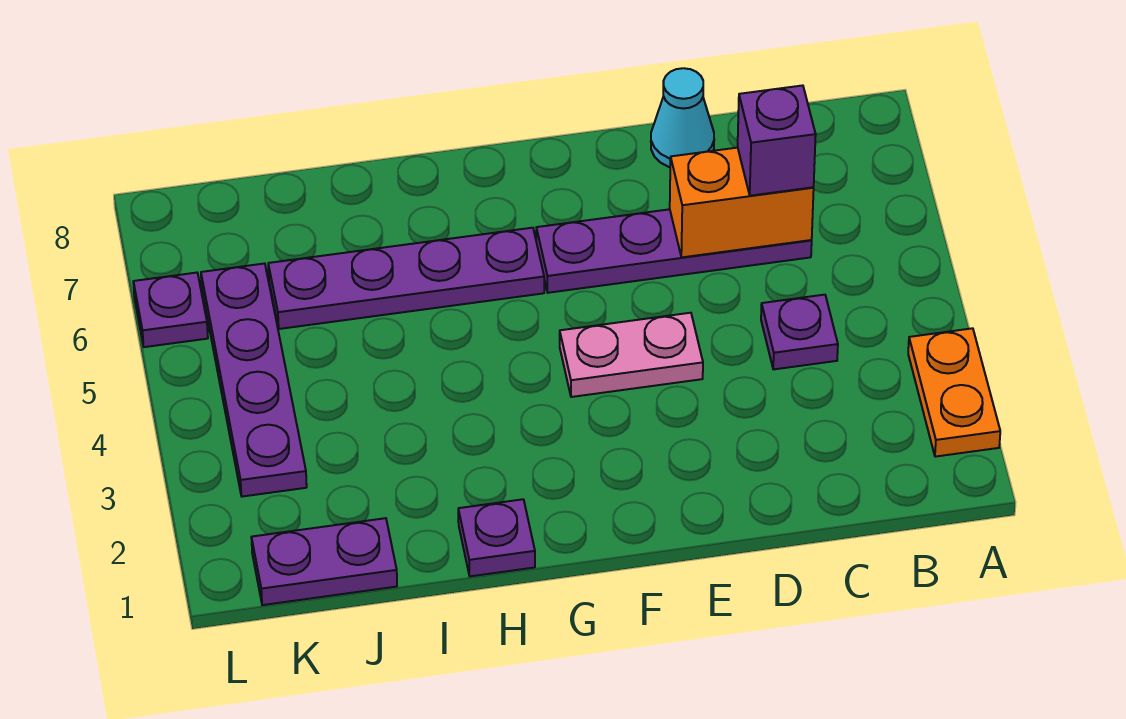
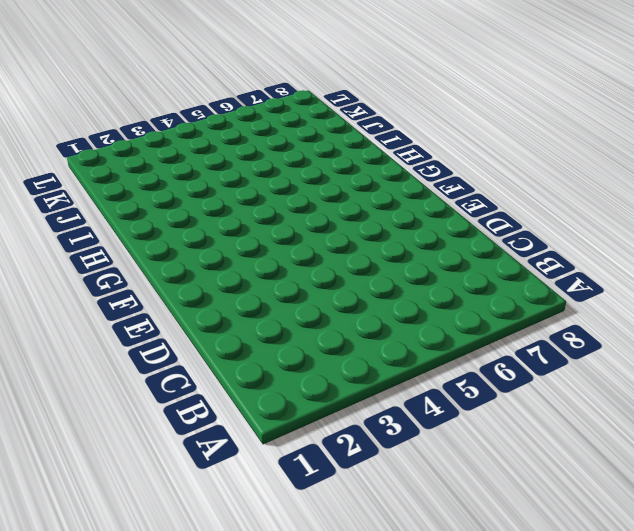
none -> orange plate A2:A3 level 1
none -> purple plate C4 level 1
none -> purple plate C6:F6 level 1

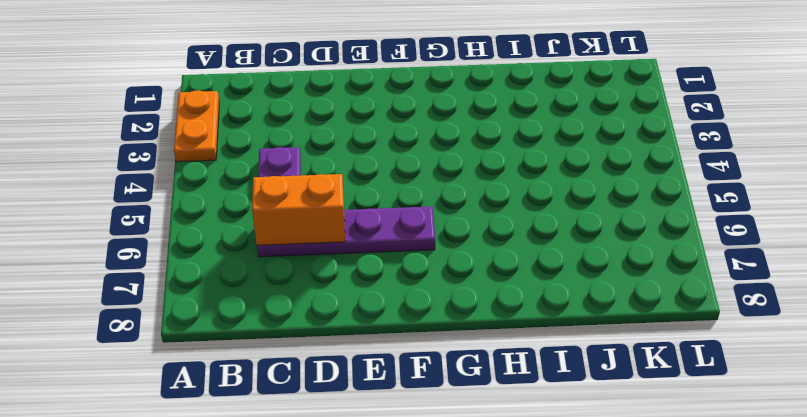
none -> cyan cone D8 level 1
none -> pink plate E4:F4 level 1
none -> purple plate G6:J6 level 1

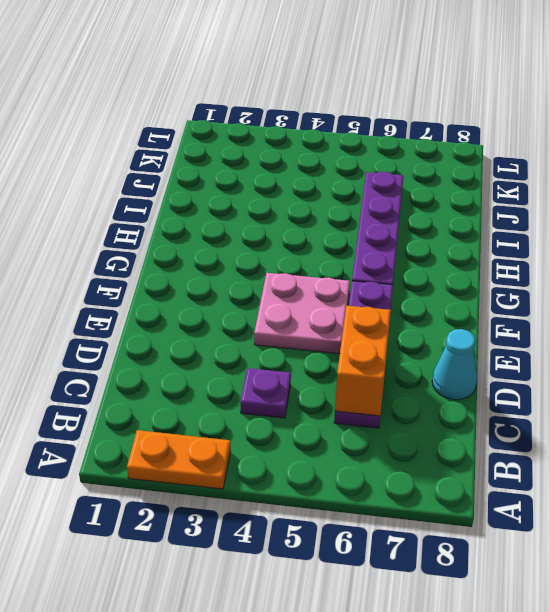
pink plate E4:F5 level 1 -> pink plate E4:F4 level 1
none -> purple plate H1 level 1
none -> purple plate J1:K1 level 1
none -> purple plate K3:K6 level 1

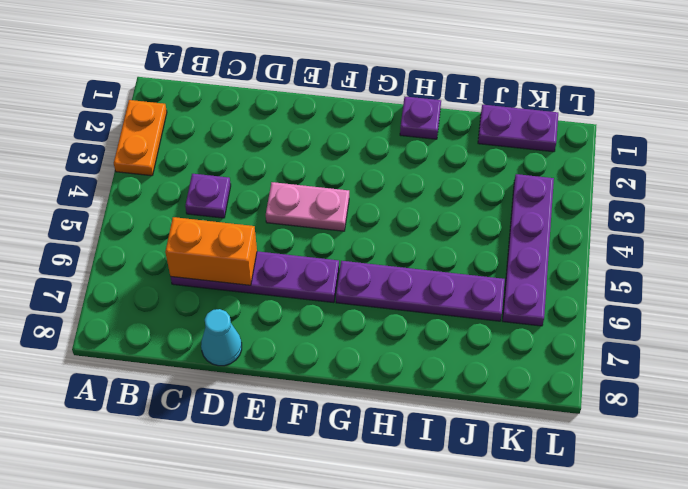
none -> purple plate L6 level 1
none -> purple brick C6 level 3

